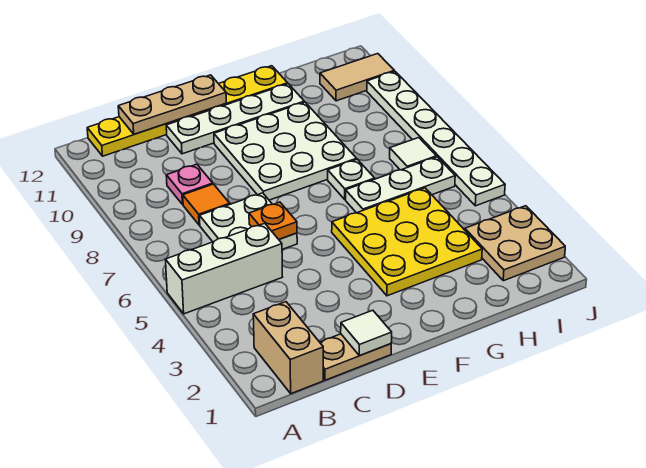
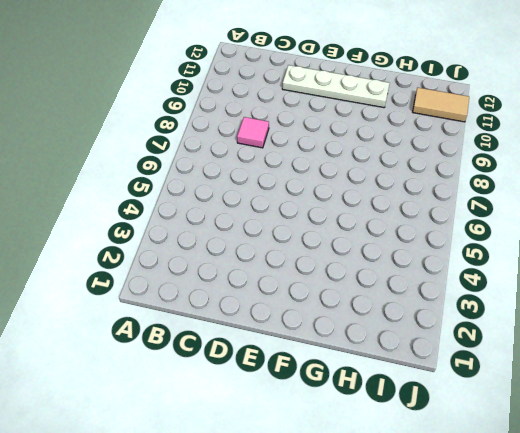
pink tile C8 level 1 -> orange tile C8 level 1
none -> white brick A5:C5 level 1
none -> tan brick B1:B2 level 1
none -> yellow plate B12:G12 level 1

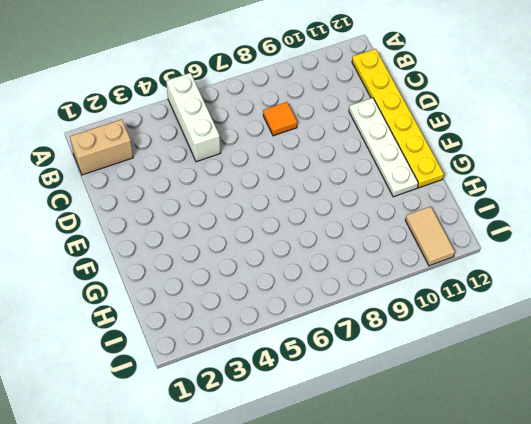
none -> tan plate C1:D1 level 1
none -> white plate C6:D7 level 1
none -> pink plate C9 level 1

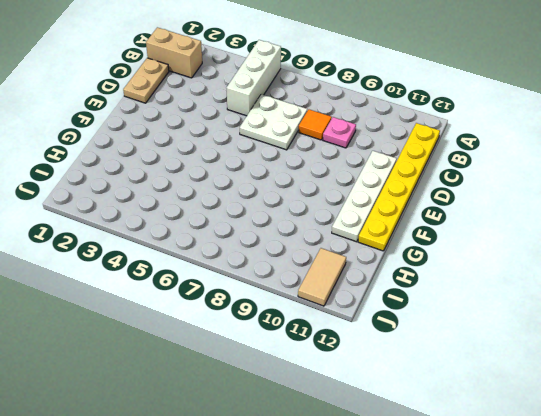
none -> white plate E8:G10 level 1
none -> yellow plate F3:H5 level 1
none -> white plate G6:I6 level 1

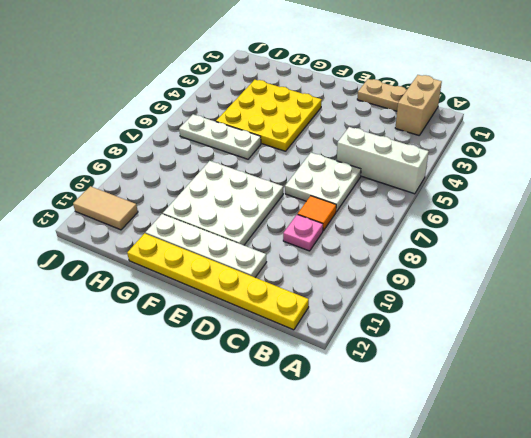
none -> white plate G7 level 1
none -> tan plate I2:J3 level 1
none -> white tile I7 level 1

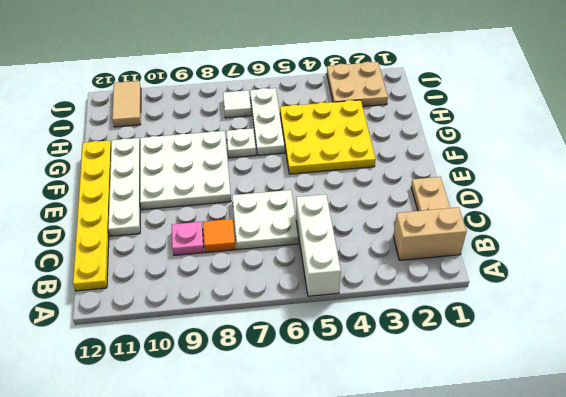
none -> white plate J5:J10 level 1
none -> tan plate C12:E12 level 2
none -> white tile D1 level 2

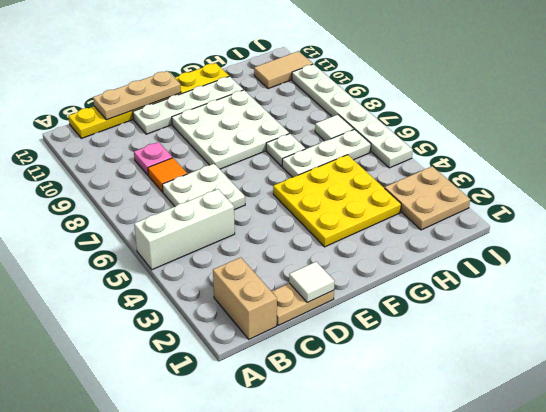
none -> orange plate D6 level 2

